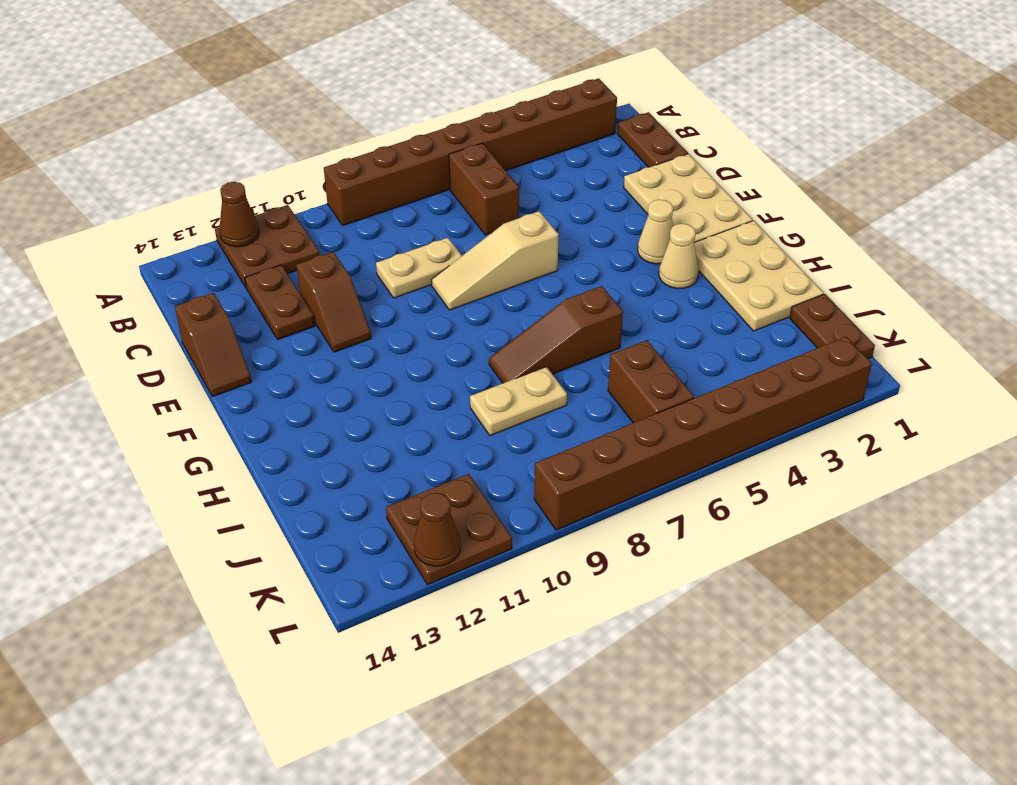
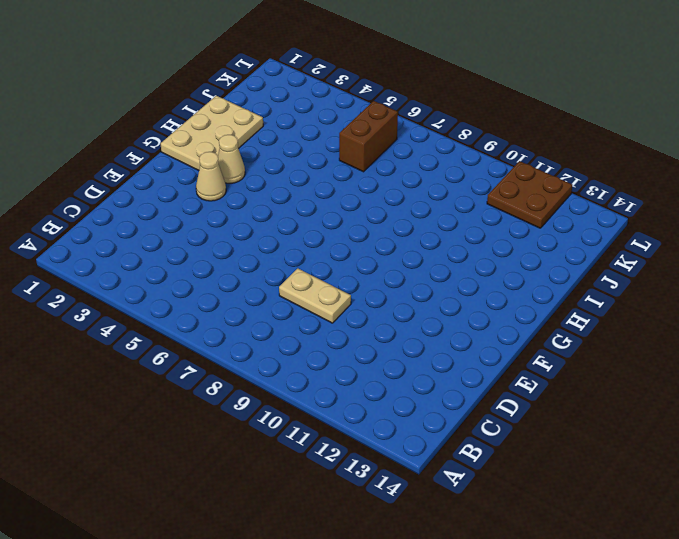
none -> brown brick A2:A9 level 1
none -> brown plate A11:B12 level 1
none -> brown plate B1:C1 level 1

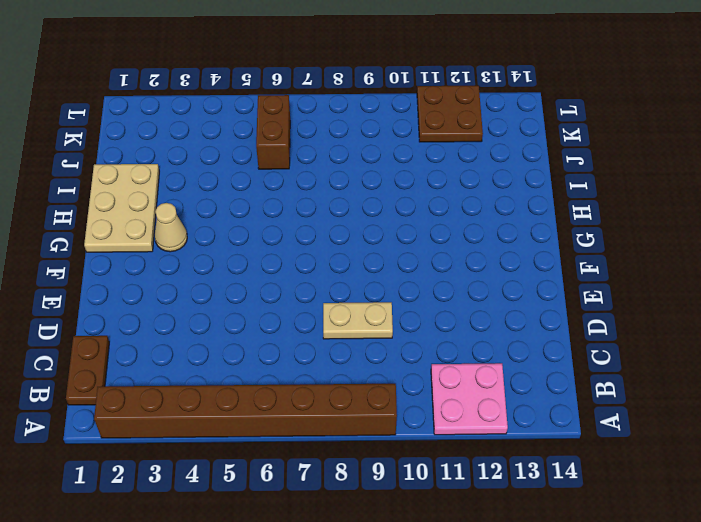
pink plate A11:B12 level 1 -> brown plate A11:B12 level 1
none -> brown brick B6:C6 level 1
none -> brown plate C12:D12 level 1
none -> tan plate D1:F2 level 1

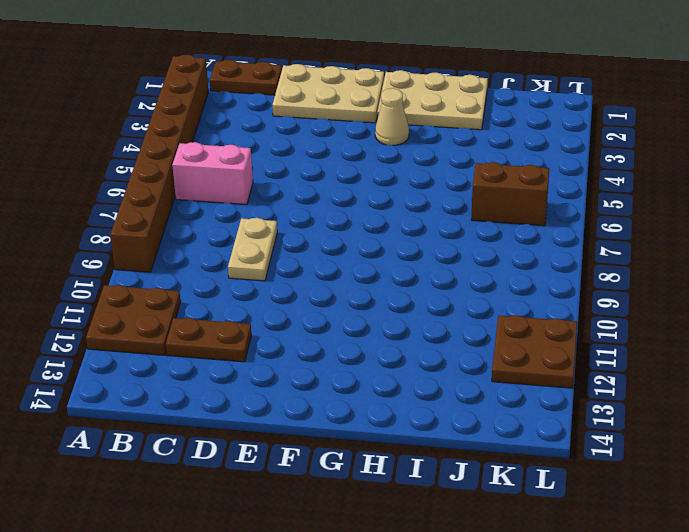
pink brick B6:C6 level 1 -> brown brick B6:C6 level 1
none -> brown slope D11:E11 level 1 top D
none -> brown slope D14:E14 level 1 top D
none -> tan slope E6:E8 level 1 top 6

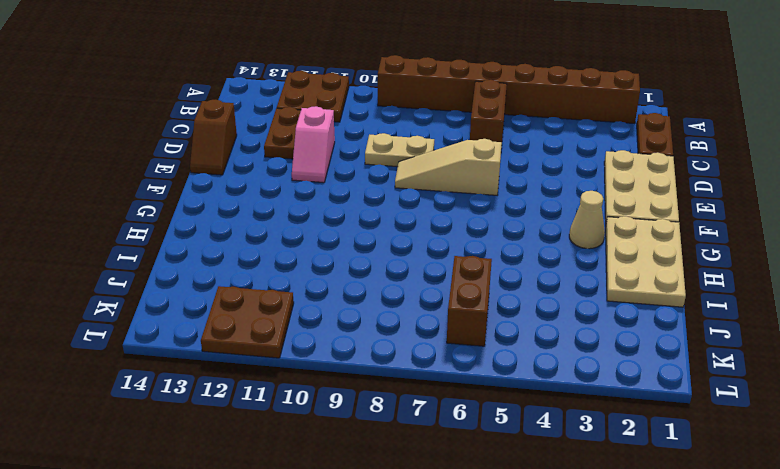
pink slope D11:E11 level 1 top D -> brown slope D11:E11 level 1 top D
none -> tan cone F3 level 1
none -> brown slope H6:H8 level 1 top 6
none -> tan plate I8:I9 level 1

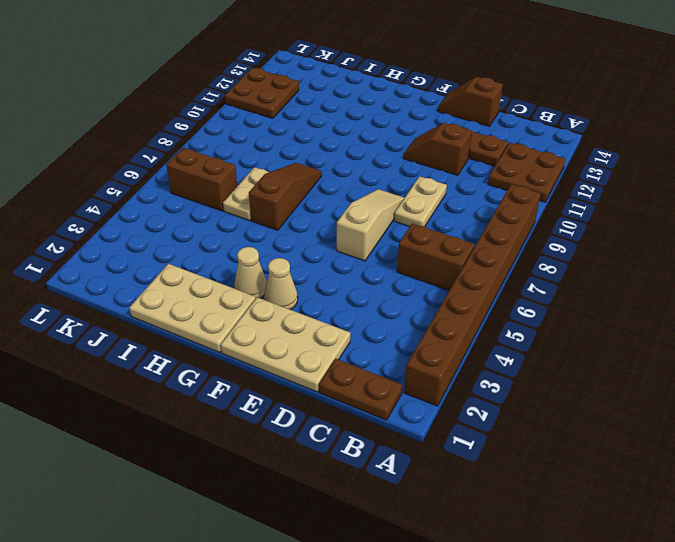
tan plate I6:I7 level 1 -> tan plate I8:I9 level 1
none -> brown plate J1:K1 level 1
none -> brown brick L2:L9 level 1
none -> brown cone A12 level 2

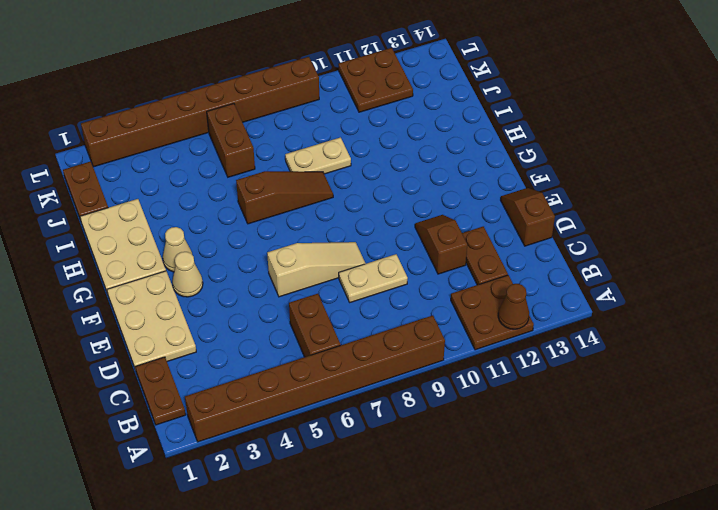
none -> brown cone L12 level 2

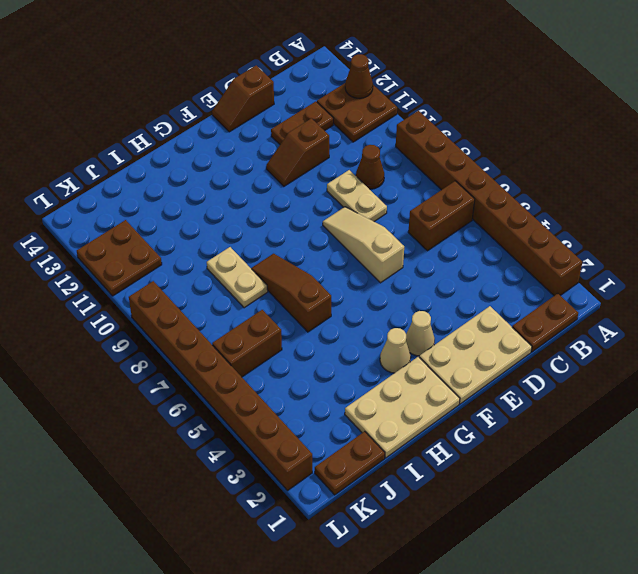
brown cone C9 level 1 -> brown cone L12 level 2

